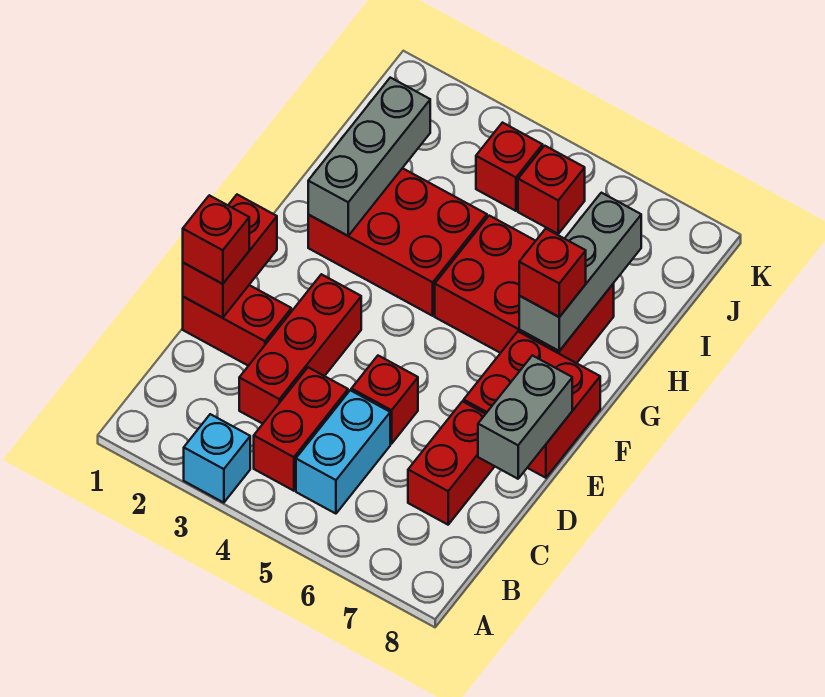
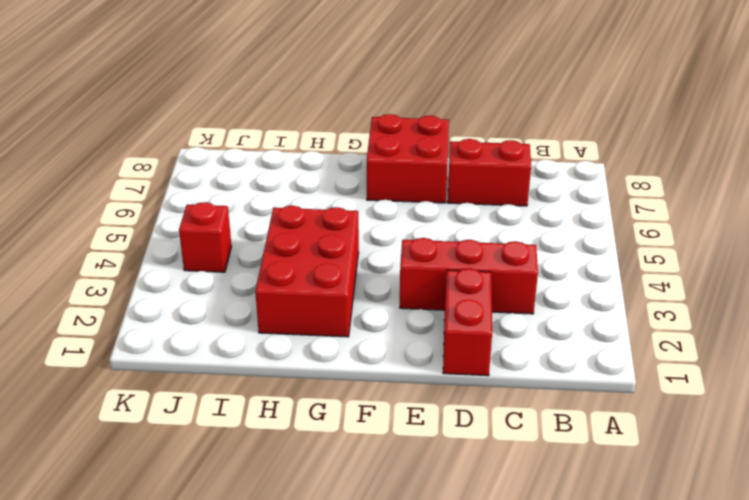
none -> cyan brick A3 level 1
none -> red brick B4:C4 level 1
none -> cyan brick B5:C5 level 1

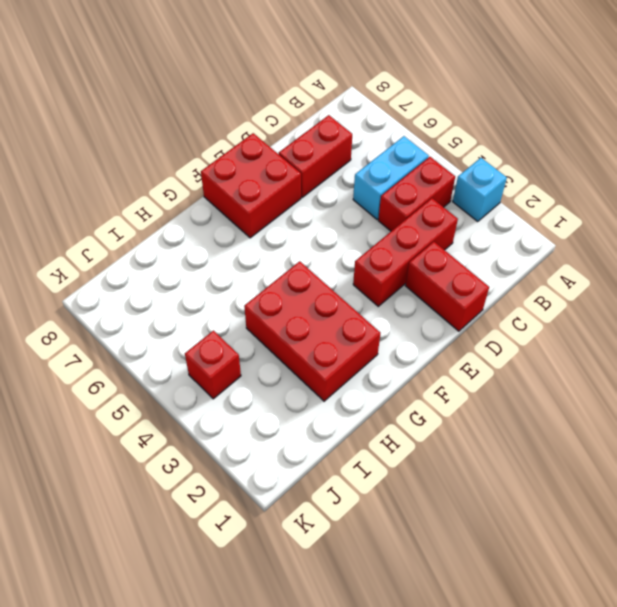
none -> red brick D5 level 1
none -> red brick G5:H7 level 1
none -> red brick J5 level 1

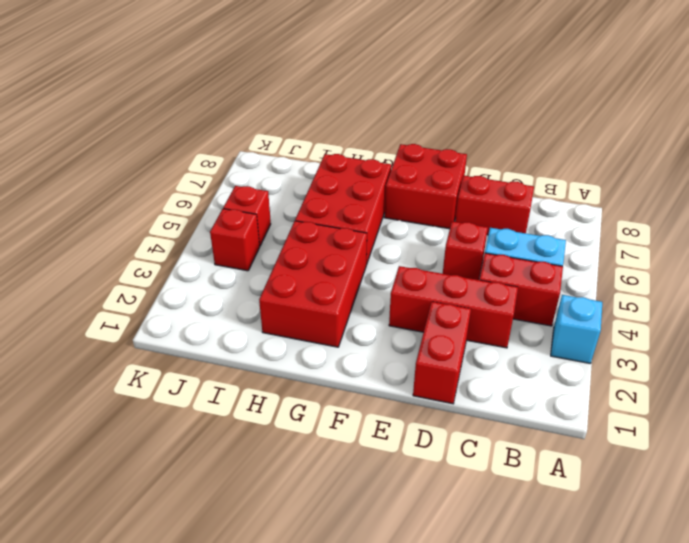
none -> red brick D1:E1 level 2
none -> grey brick D8:E8 level 2
none -> grey brick G2:I2 level 2

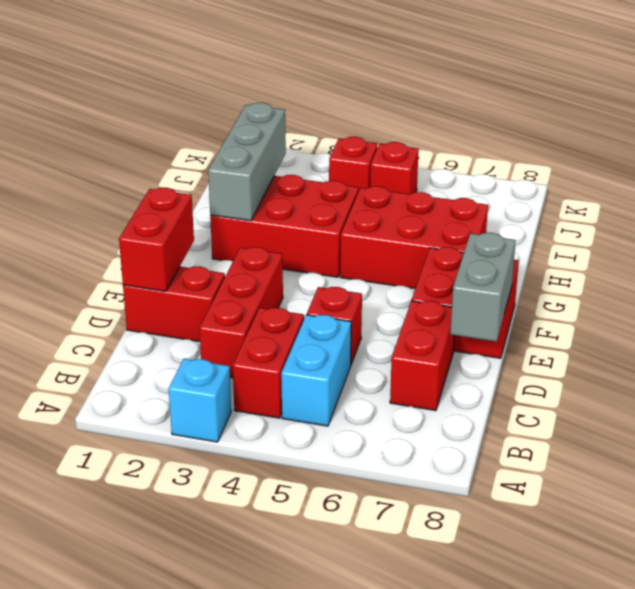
none -> grey brick G7:I7 level 2
none -> red brick D1 level 3
none -> red brick G7 level 3

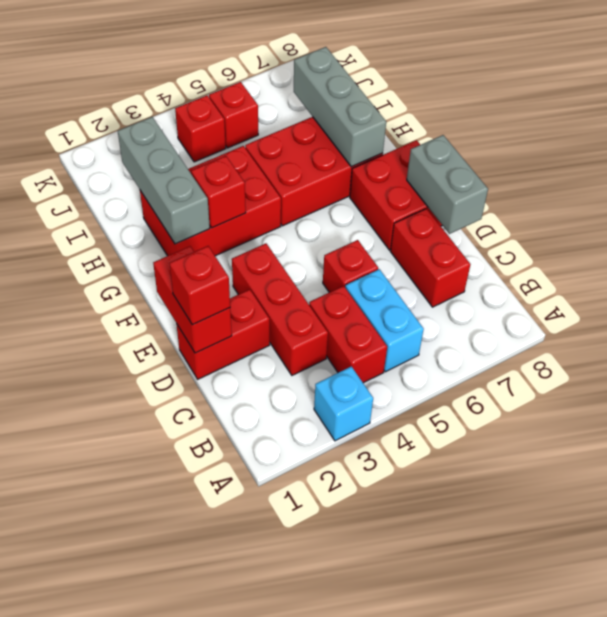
red brick G3 level 2 -> red brick G7 level 3

